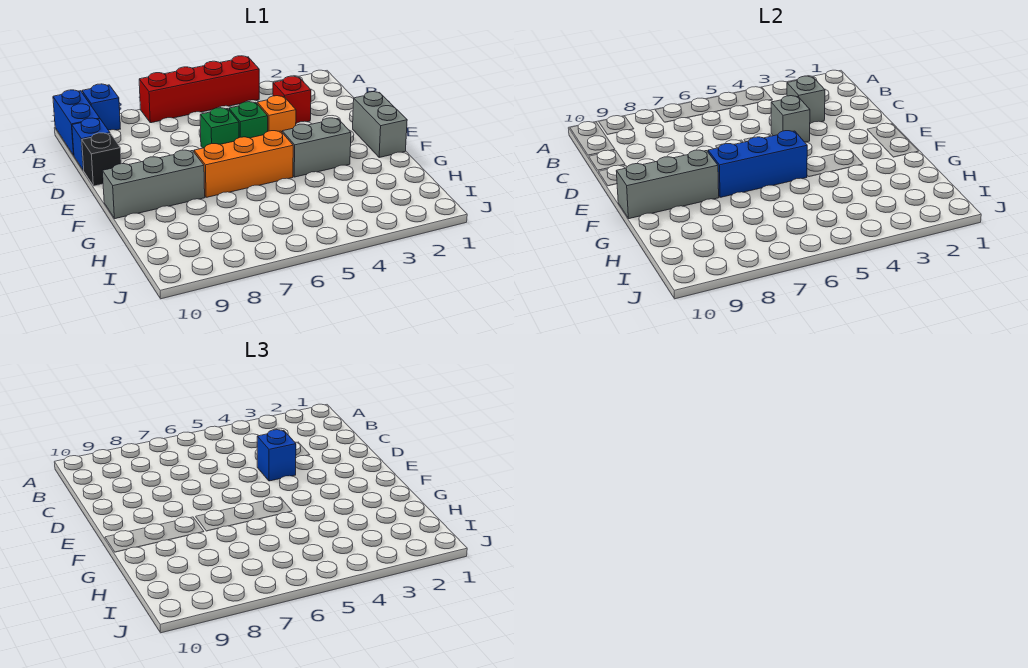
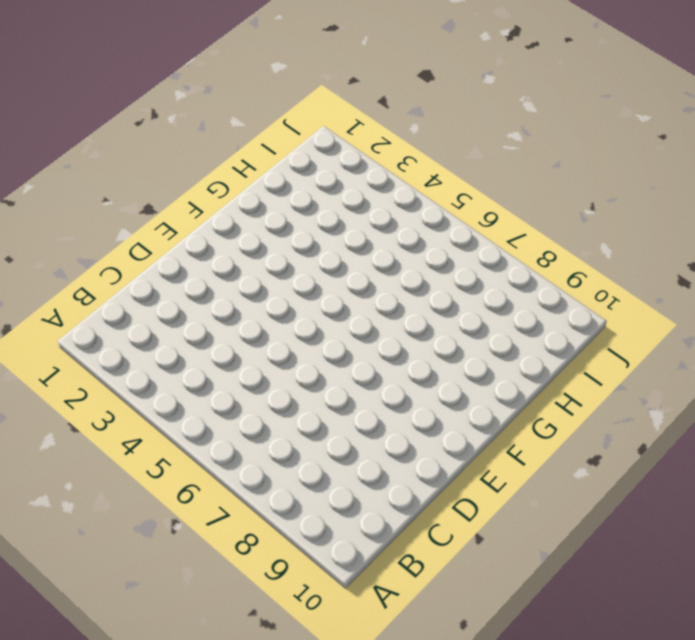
none -> red brick A4:A7 level 1
none -> blue brick A9 level 1
none -> blue brick A10:B10 level 1

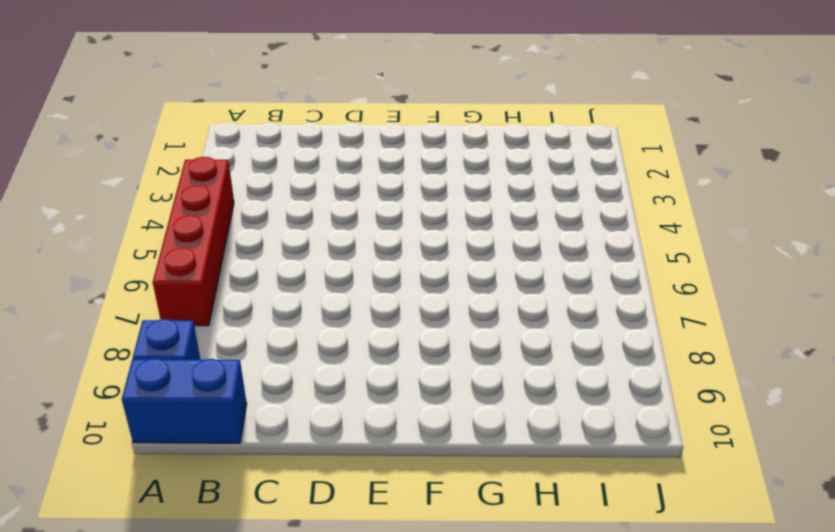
none -> red brick C3 level 1
none -> blue brick C10 level 1
none -> orange brick D4 level 1

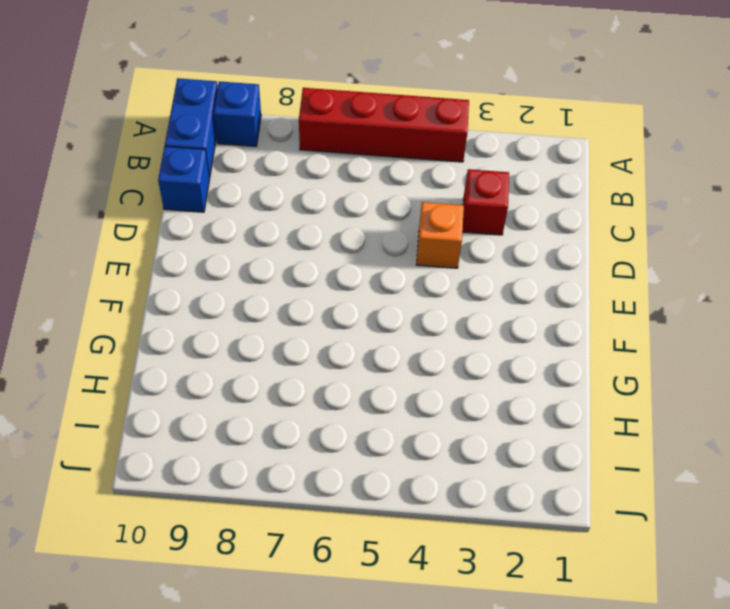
none -> green brick D5 level 1
none -> green brick D6 level 1
none -> black brick D10 level 1

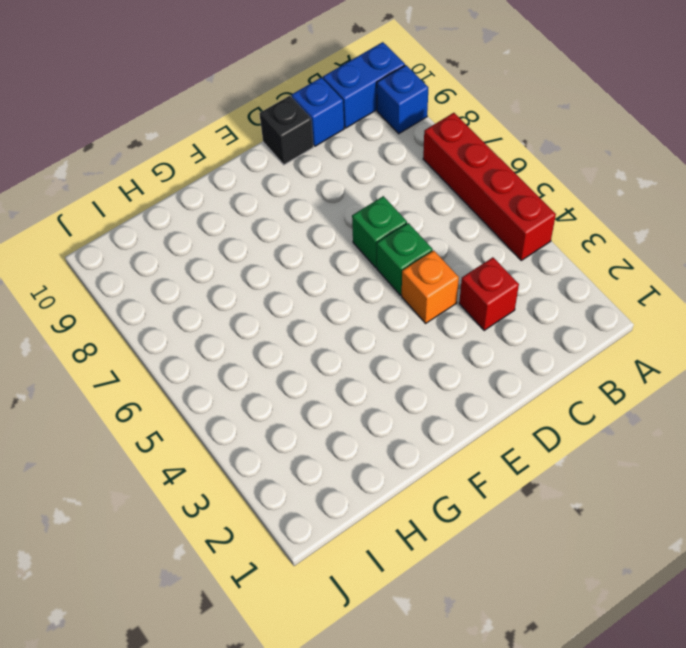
none -> grey brick E1:F1 level 1
none -> grey brick F3:F4 level 1
none -> orange brick F5:F7 level 1

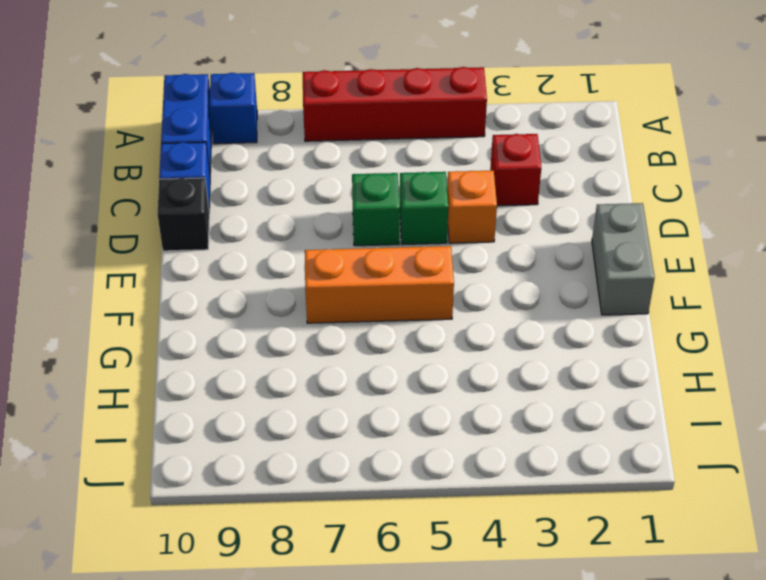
none -> grey brick F3:F4 level 1
none -> grey brick F8:F10 level 1
none -> grey brick C3 level 2

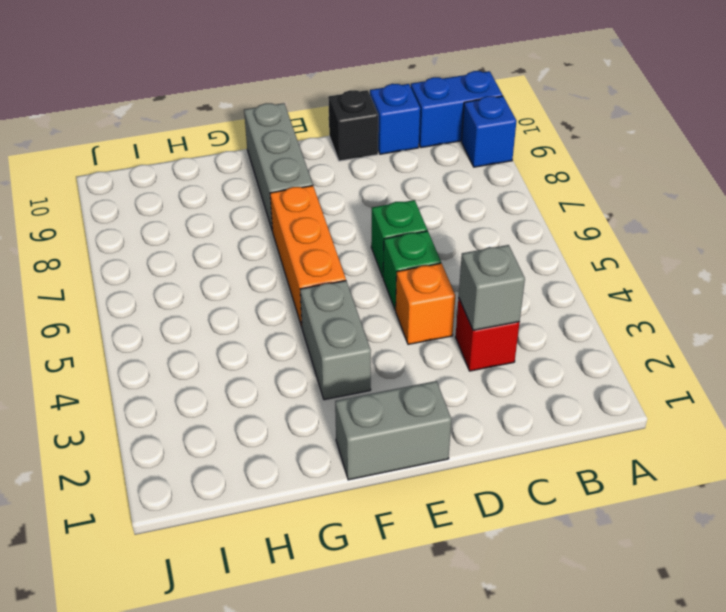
none -> red brick A4:A7 level 1
none -> grey brick D4 level 2
none -> blue brick F5:F7 level 2

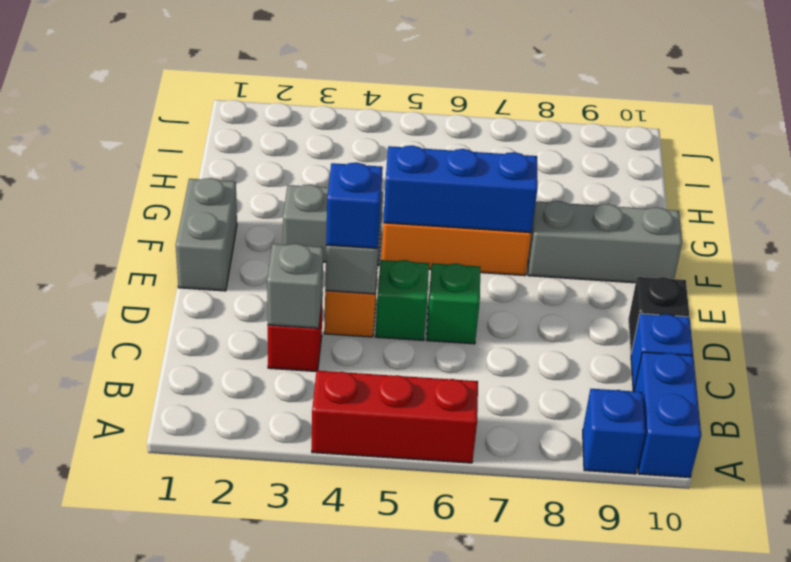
red brick A4:A6 level 1 -> red brick A4:A7 level 1
none -> grey brick F8:F10 level 2

